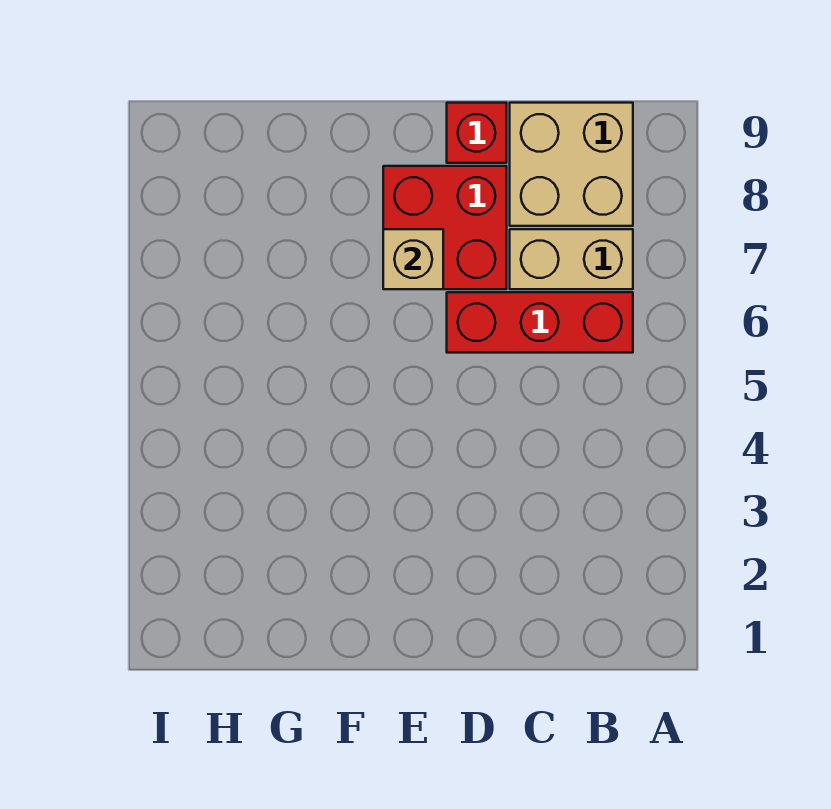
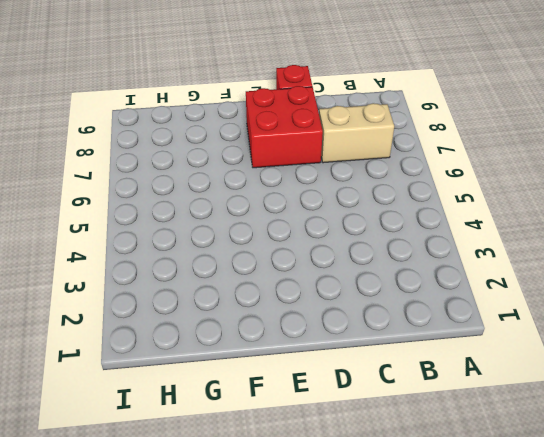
none -> red brick B6:D6 level 1
none -> tan brick B8:C9 level 1

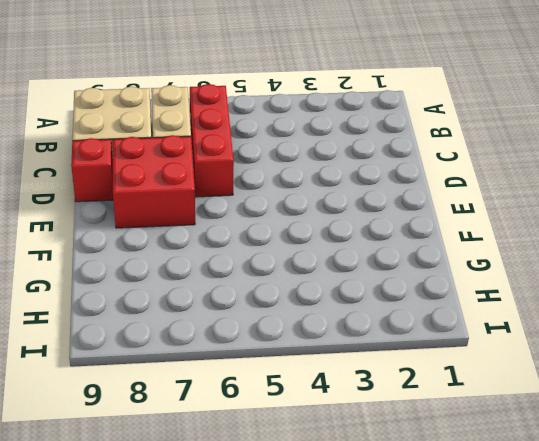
none -> tan brick E7 level 2

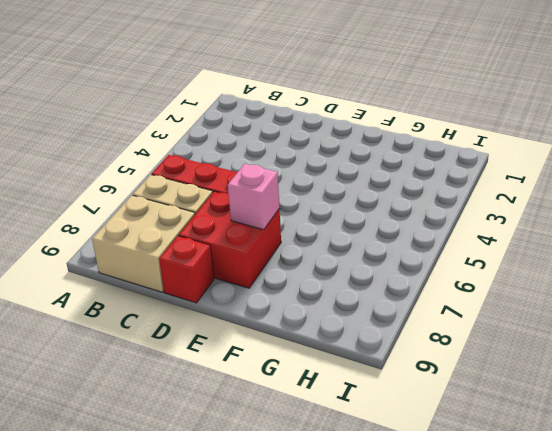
pink brick E7 level 2 -> tan brick E7 level 2

